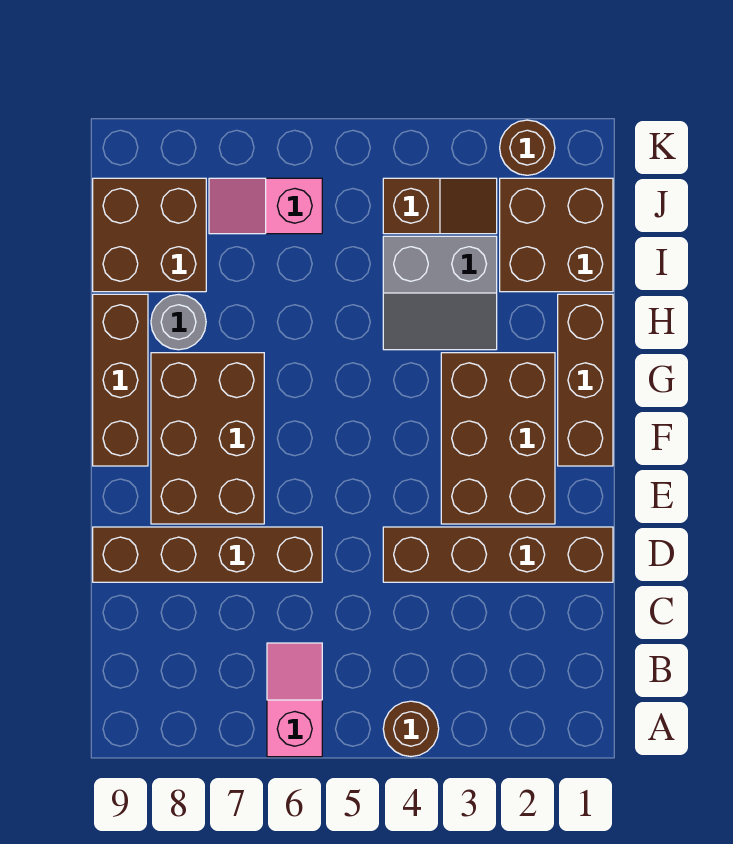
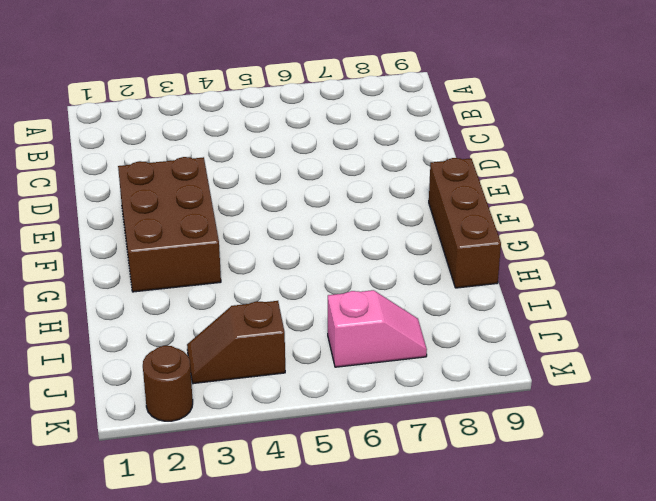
none -> brown round brick A4 level 1
none -> pink slope A6:B6 level 1 top A
none -> brown brick D1:D4 level 1

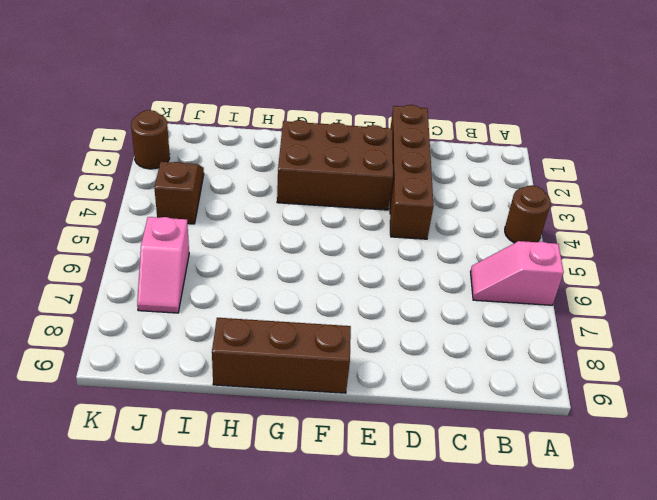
none -> brown brick D6:D9 level 1
none -> brown brick E7:G8 level 1
none -> brown brick F1:H1 level 1

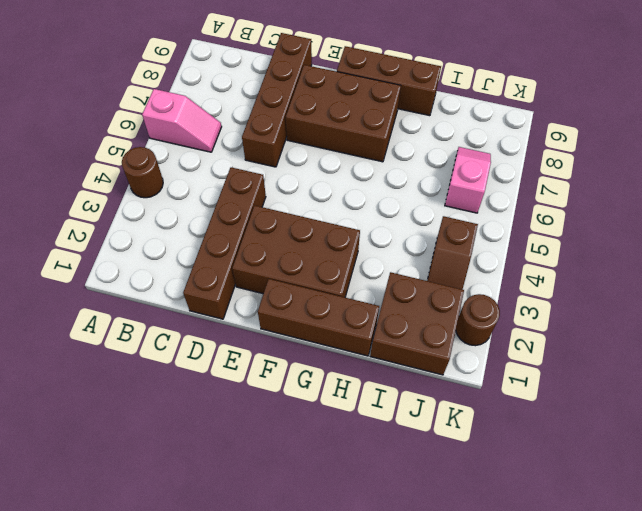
none -> grey slope H3:I4 level 1 top I
none -> grey round brick H8 level 1
none -> brown brick I8:J9 level 1

